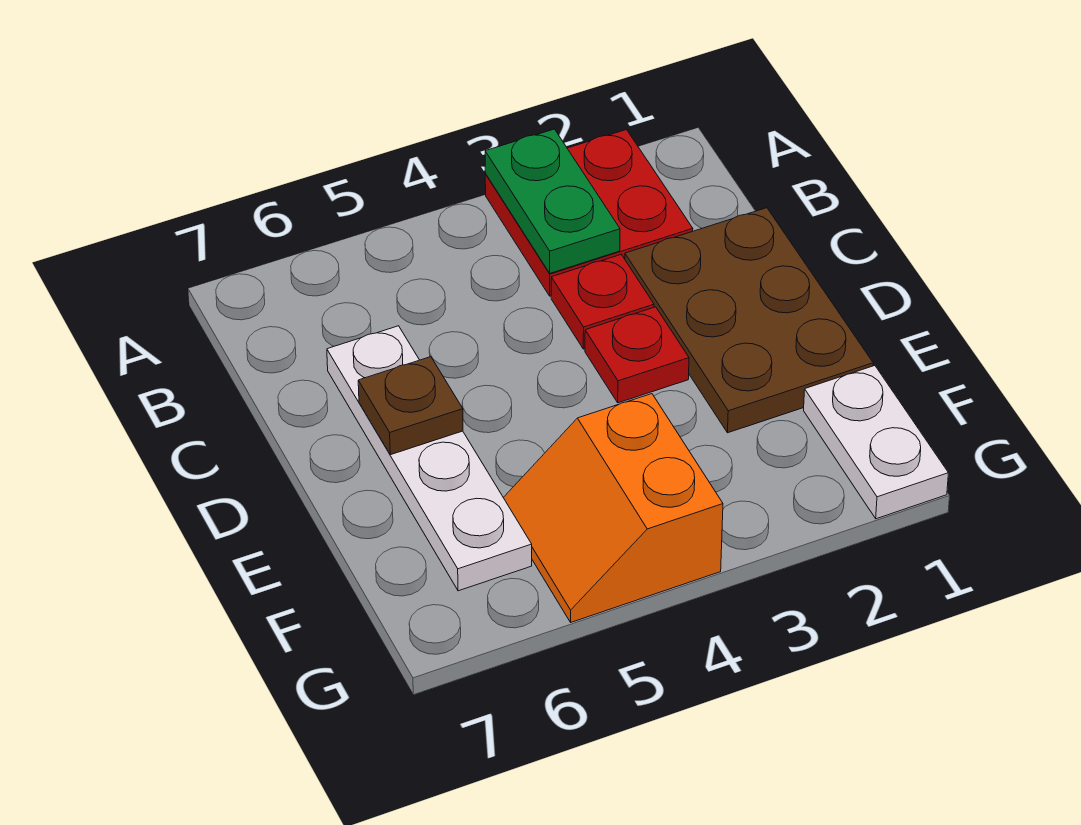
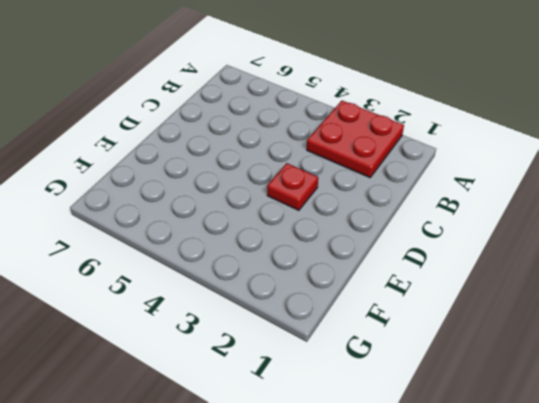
none -> brown plate C1:E2 level 1
none -> red plate C3 level 1

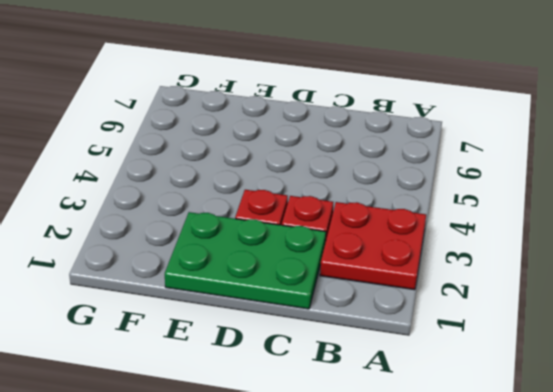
green plate C1:E2 level 1 -> brown plate C1:E2 level 1
none -> white plate C6:F6 level 1
none -> white plate F1:G1 level 1

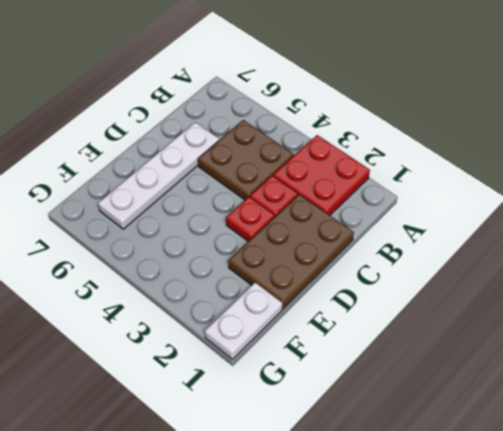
brown plate B4:C5 level 1 -> none
none -> orange slope F4:G5 level 1 top 4
none -> green plate A3:B3 level 2

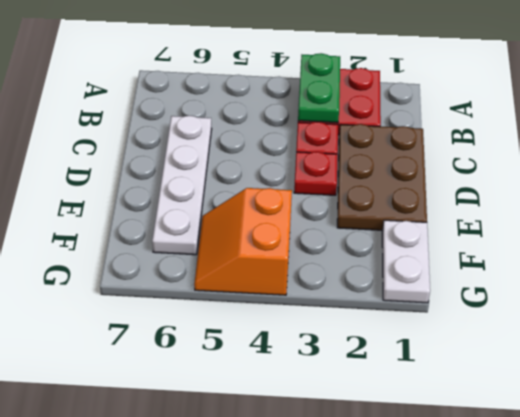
none -> brown plate D6 level 2

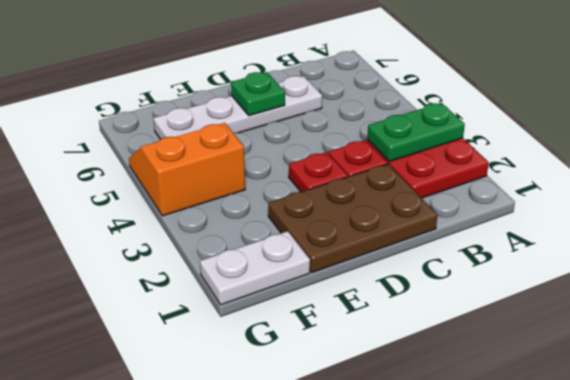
green plate D6 level 2 -> brown plate D6 level 2

